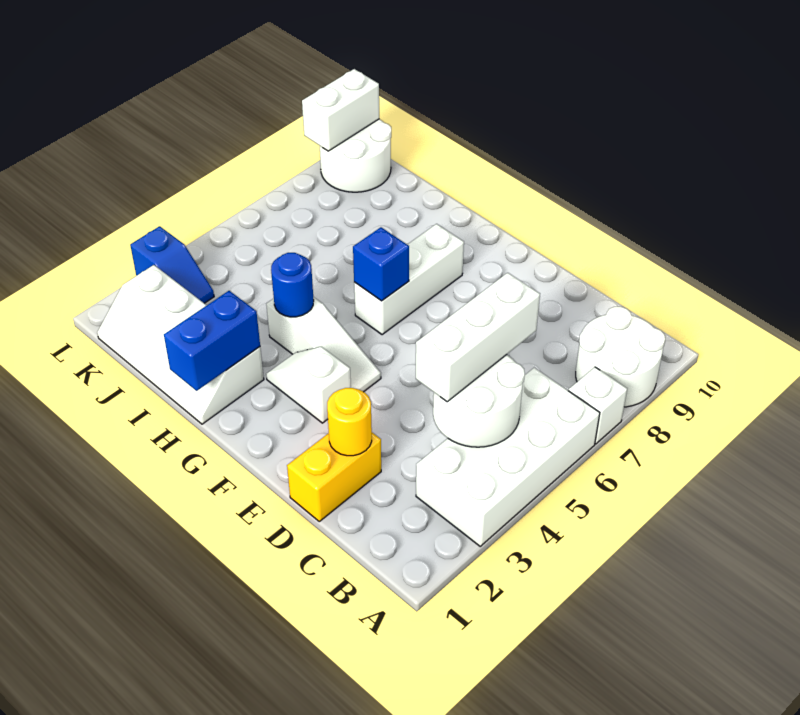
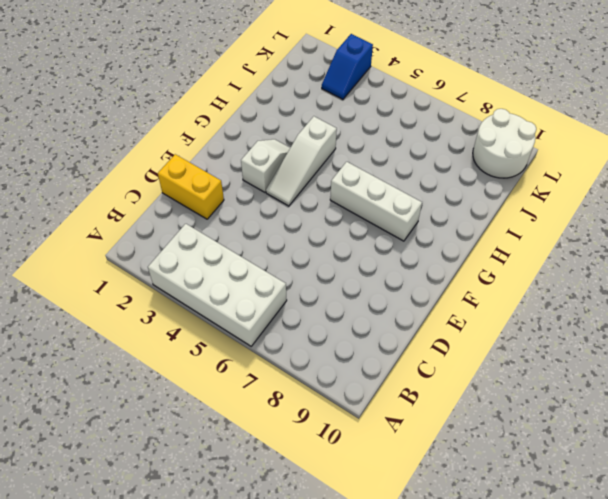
none -> white brick A7 level 1
none -> white round brick A8:B9 level 1
none -> white slope H1:K2 level 1 top 2

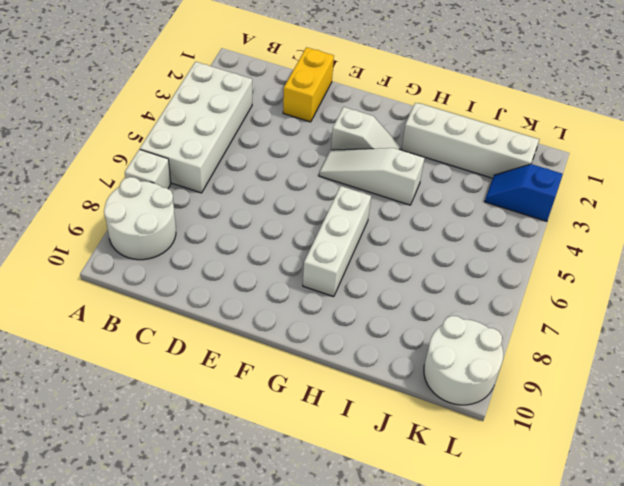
none -> white round brick B4:C5 level 2
none -> yellow round brick D2 level 2
none -> blue brick G6 level 2

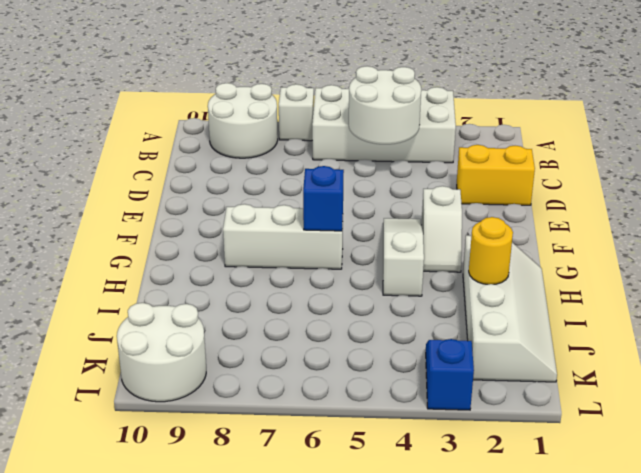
yellow round brick I2 level 2 -> yellow round brick D2 level 2
none -> blue brick H1:H2 level 2
none -> blue round brick H4 level 2
none -> white brick L9:L10 level 2

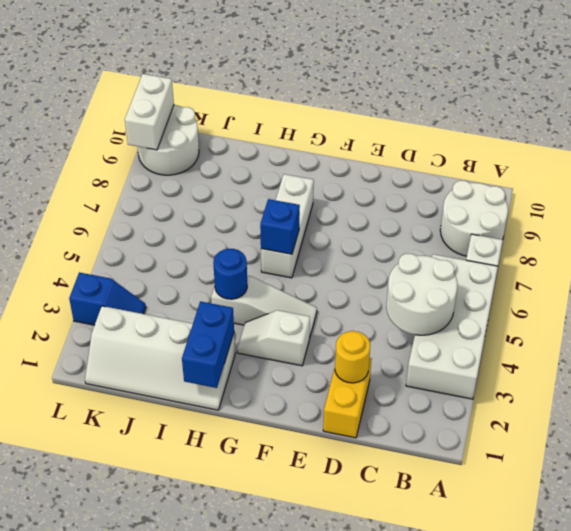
none -> white brick C4:C6 level 3

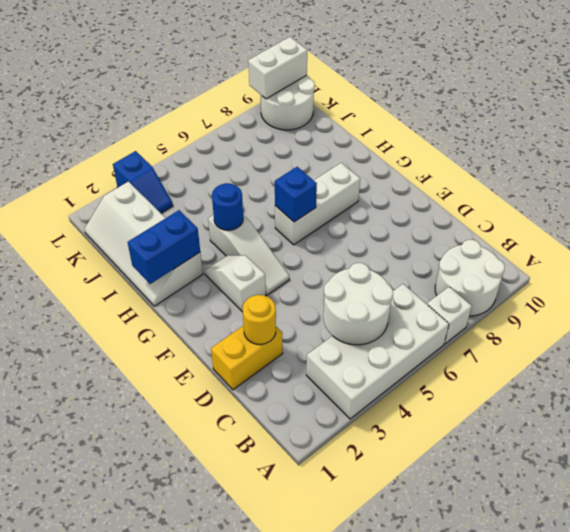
none -> white brick C4:C6 level 3

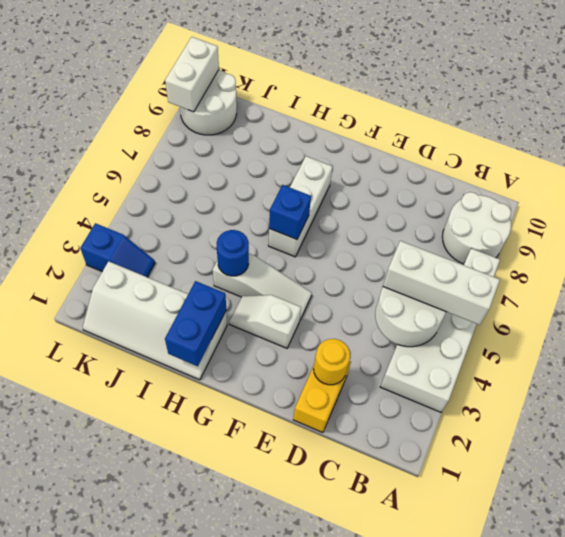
white brick A5:C5 level 3 -> white brick C4:C6 level 3

